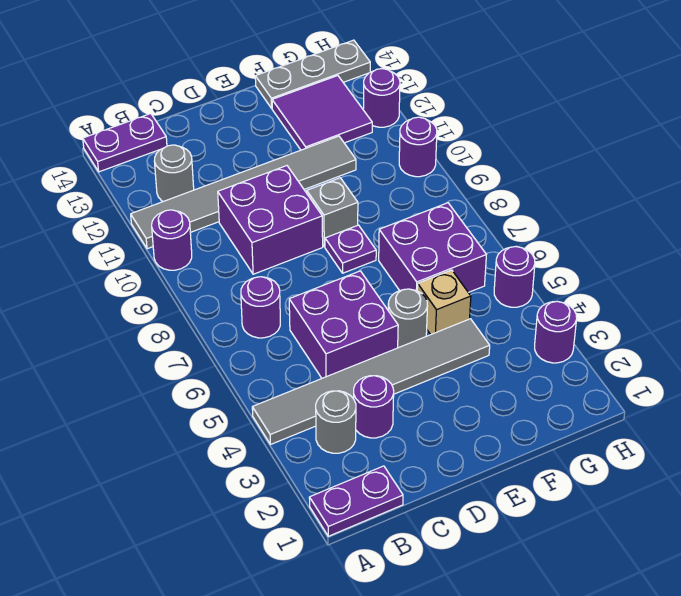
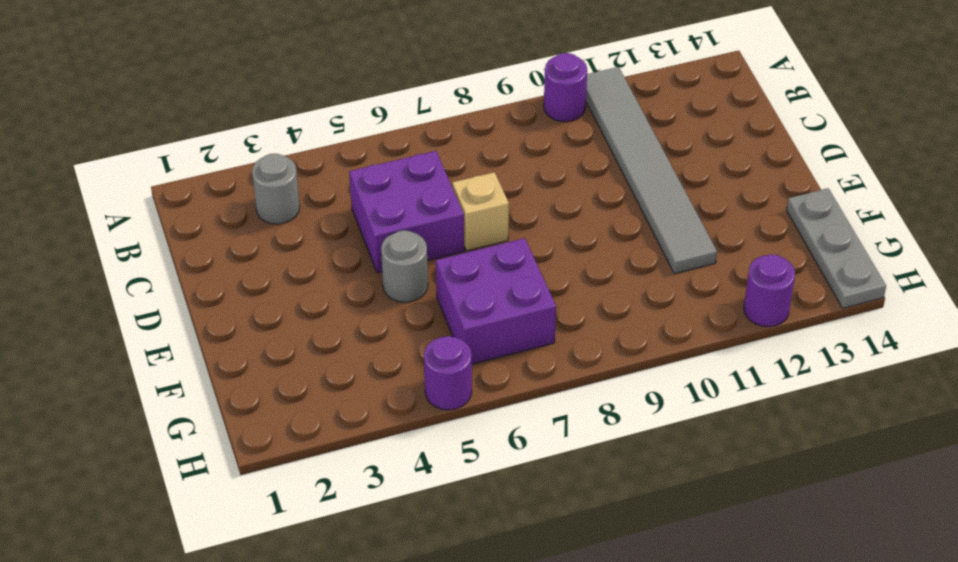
tan brick D7 level 1 -> tan brick F5 level 1
none -> purple plate A1:B1 level 1
none -> grey tile A4:F4 level 1
none -> purple plate A14:B14 level 1

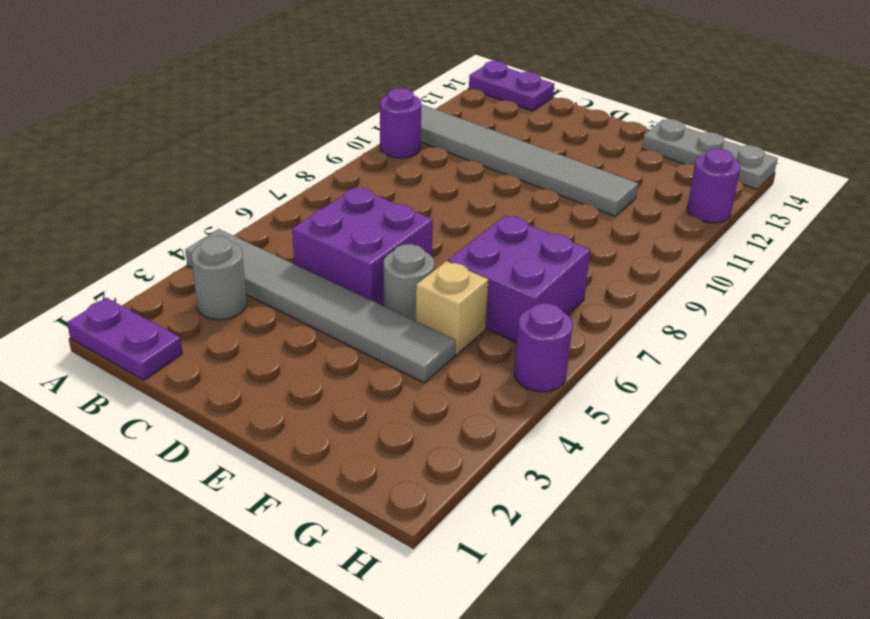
none -> purple round brick B7 level 1
none -> grey round brick B12 level 1
none -> purple round brick C3 level 1

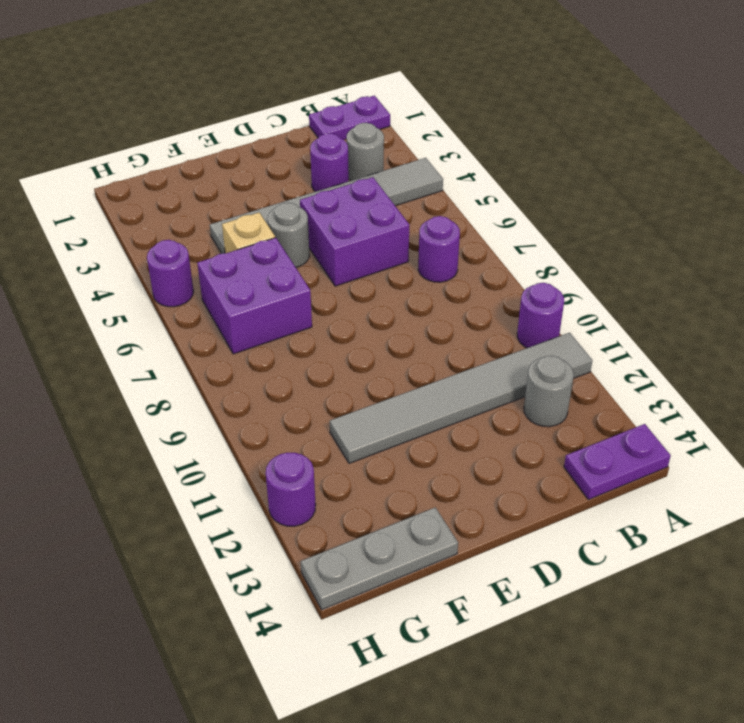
none -> purple brick C9:D10 level 1
none -> purple plate E8 level 1
none -> grey brick E9 level 1

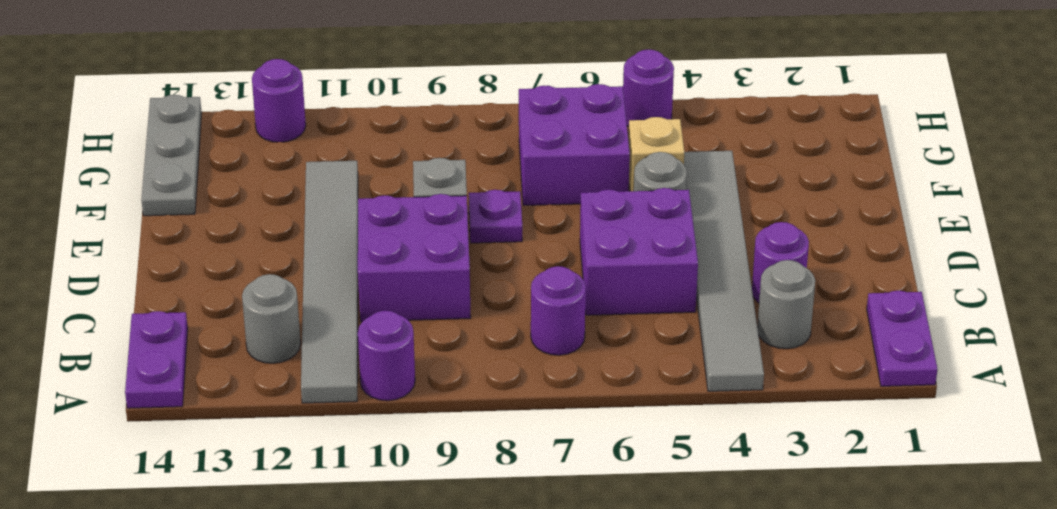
none -> purple tile F12:G13 level 1
none -> purple round brick H3 level 1
none -> purple round brick H10 level 1

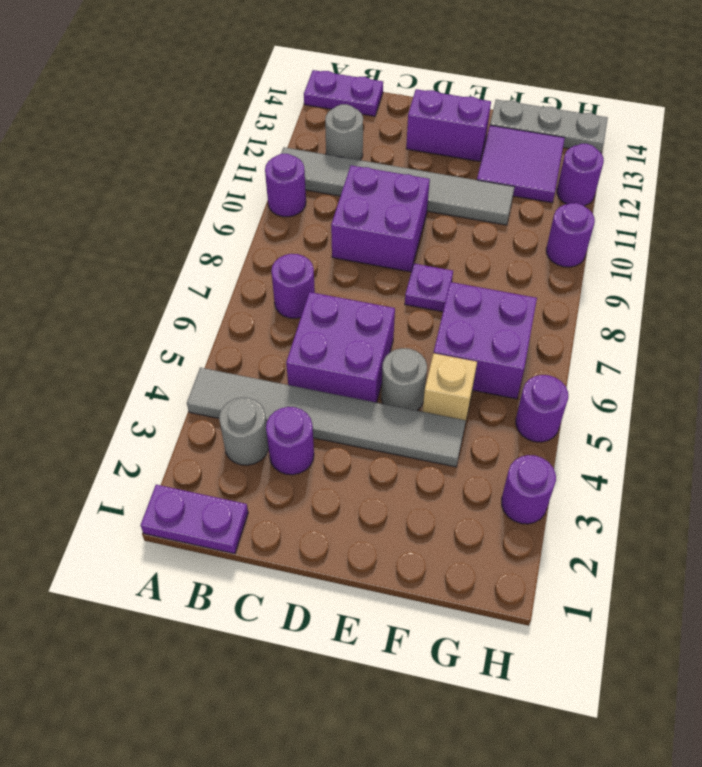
purple brick D13:E13 level 1 -> none
none -> grey brick E9 level 1

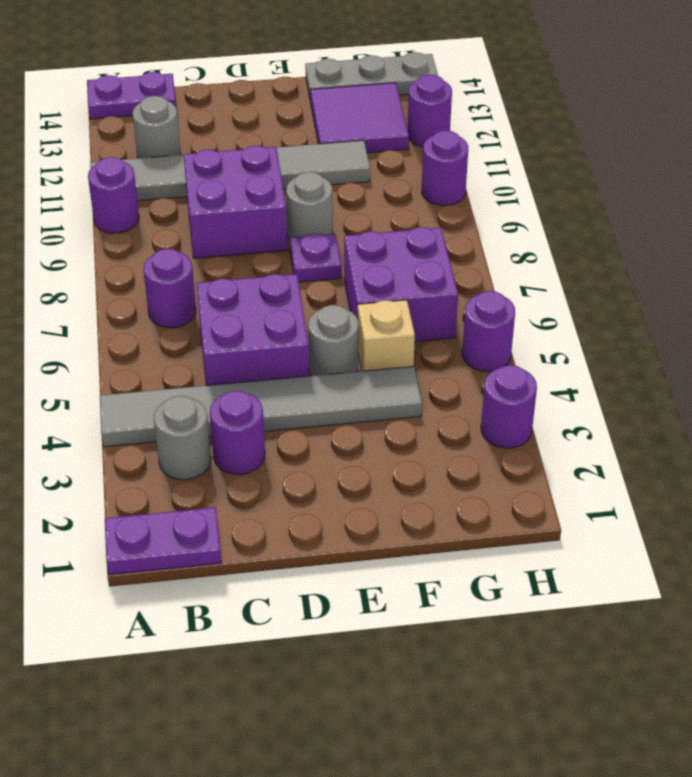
grey round brick E9 level 1 -> grey brick E9 level 1

